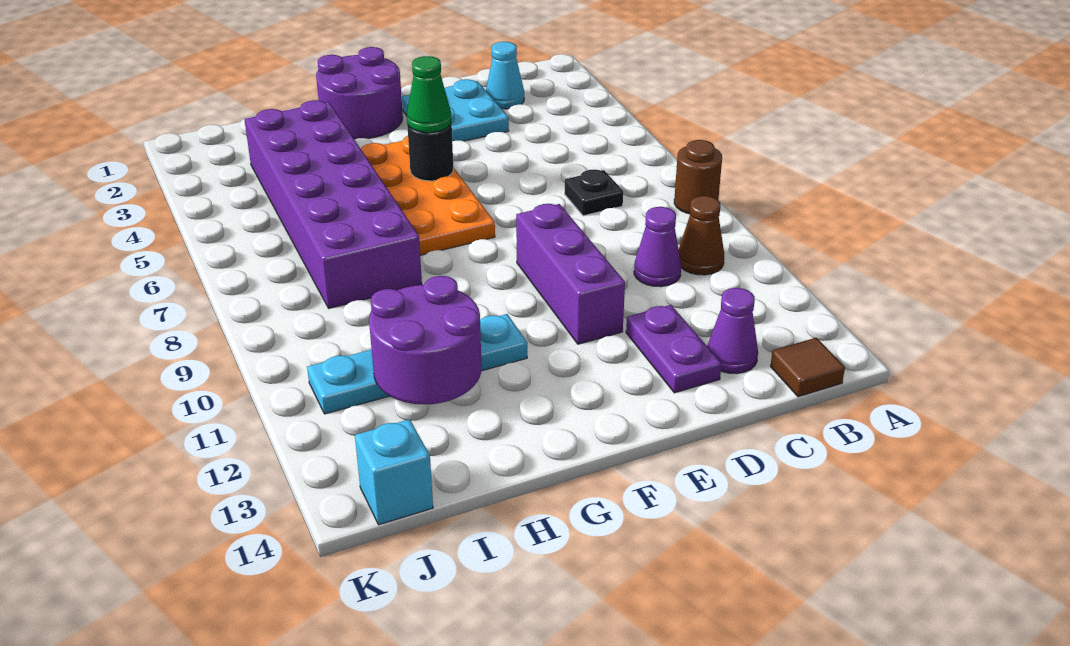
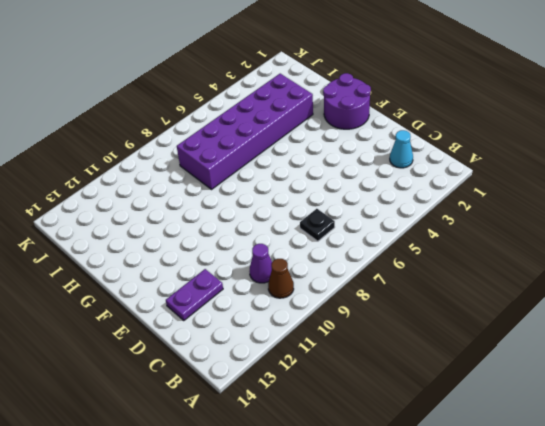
none -> brown round brick A8 level 1
none -> brown tile B14 level 1
none -> purple cone C13 level 1

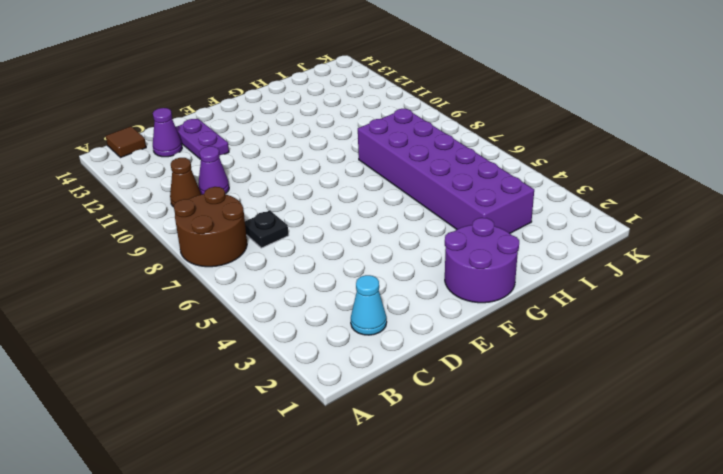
brown round brick A7:B8 level 1 -> brown round brick A8 level 1
none -> cyan plate D2:E3 level 1
none -> purple brick E9:E11 level 1
none -> orange plate F4:G7 level 1

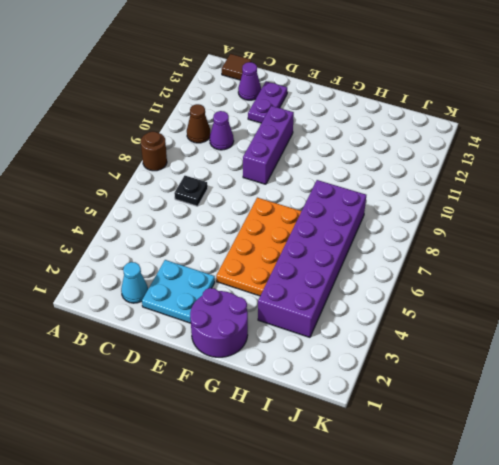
none -> cyan plate G11:J11 level 1
none -> cyan brick J14 level 1
none -> black round brick F5 level 2

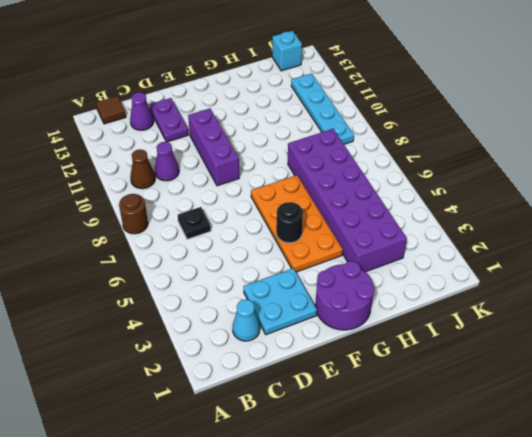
cyan plate J9:J12 level 1 -> cyan plate G11:J11 level 1
none -> purple round brick H11:I12 level 2
none -> green cone F5 level 3

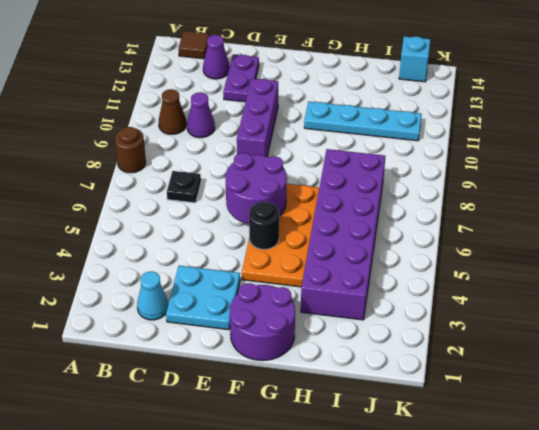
purple round brick E6:F7 level 2 -> purple round brick H11:I12 level 2
none -> green cone F5 level 3

